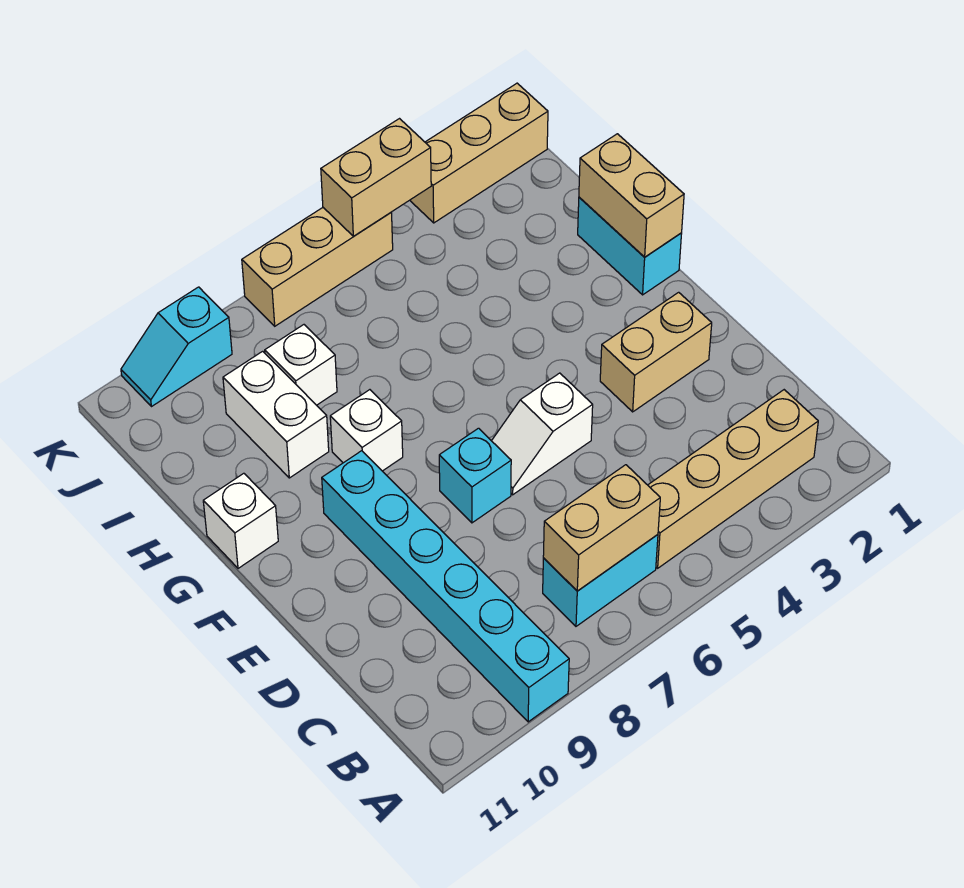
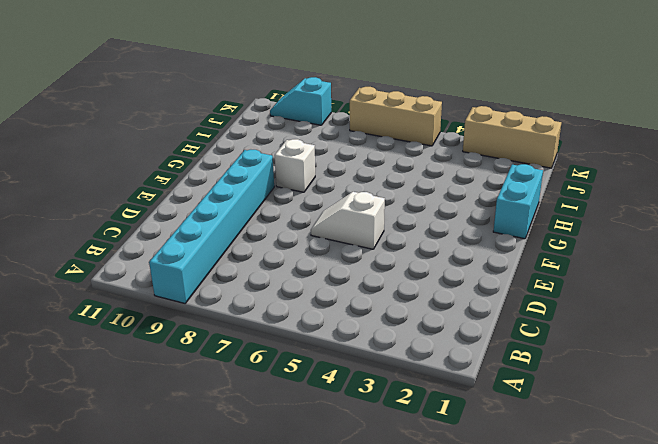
none -> tan brick B2:B5 level 1
none -> cyan brick B6:B7 level 1
none -> tan brick E2:E3 level 1

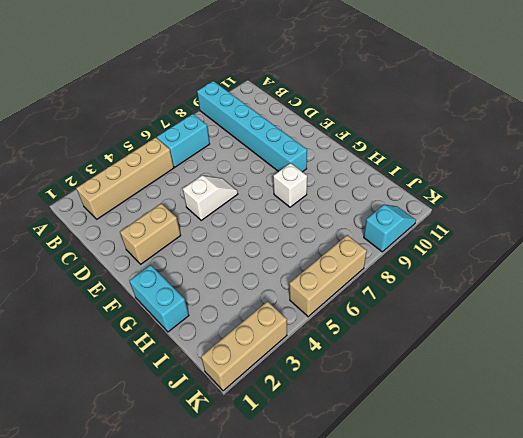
none -> cyan brick E7 level 1
none -> white brick G11 level 1
none -> white brick H9:I9 level 1

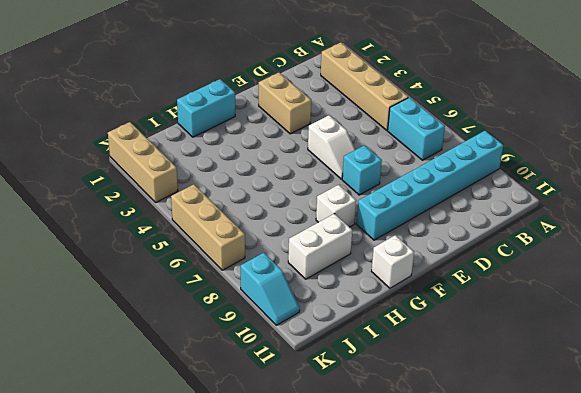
none -> white brick I8 level 1
none -> tan brick B6:B7 level 2
none -> tan brick G1:H1 level 2

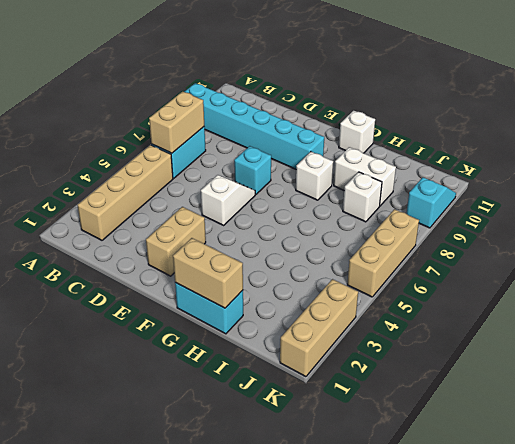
none -> tan brick K4:K5 level 2

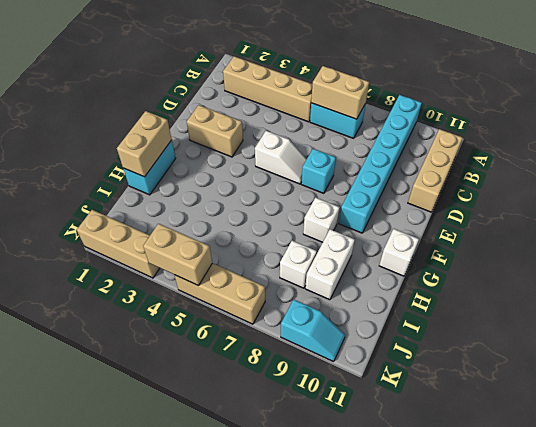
tan brick B11:D11 level 1 -> none

